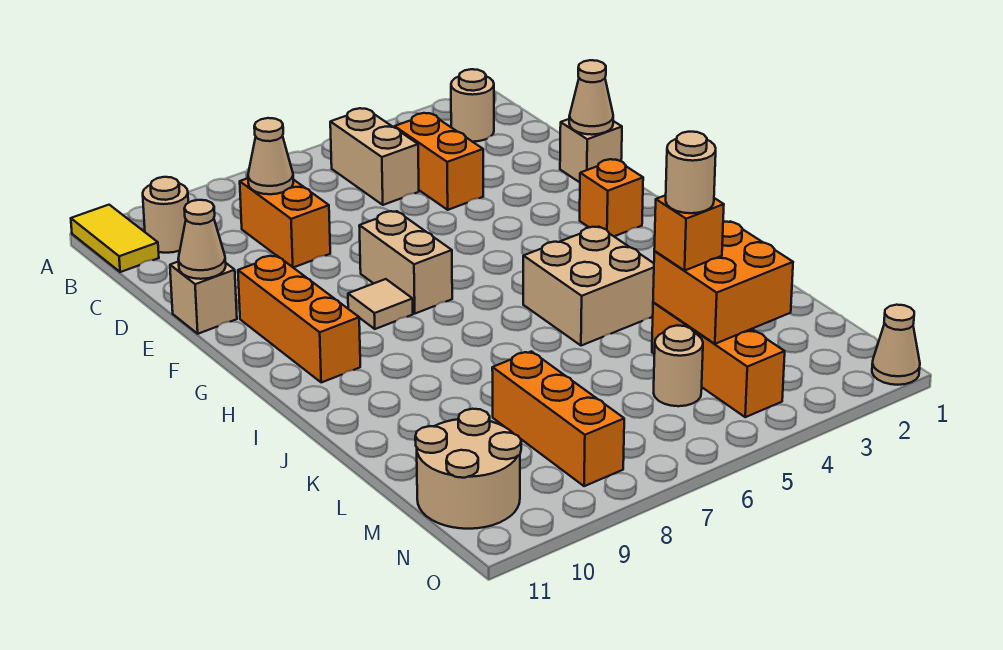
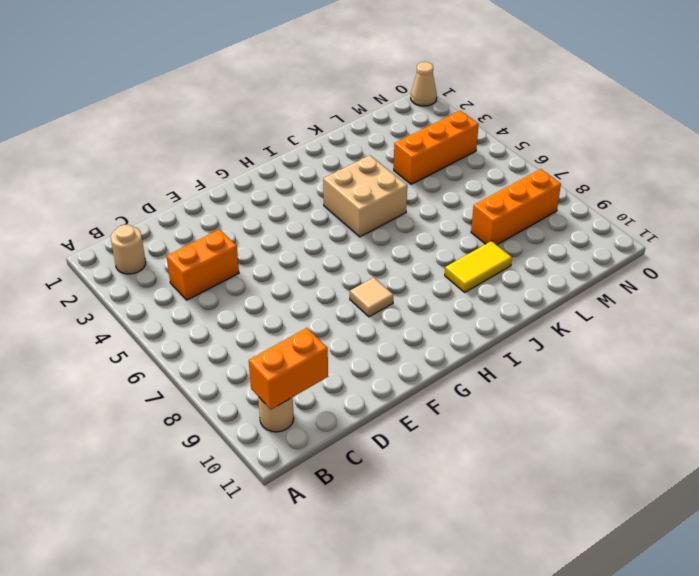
orange brick B10:C10 level 2 -> orange brick C8:D8 level 1
yellow tile J9:K9 level 1 -> yellow tile A11:B11 level 1
none -> tan brick B5:C5 level 1
none -> tan brick E1 level 1
none -> tan brick E11 level 1

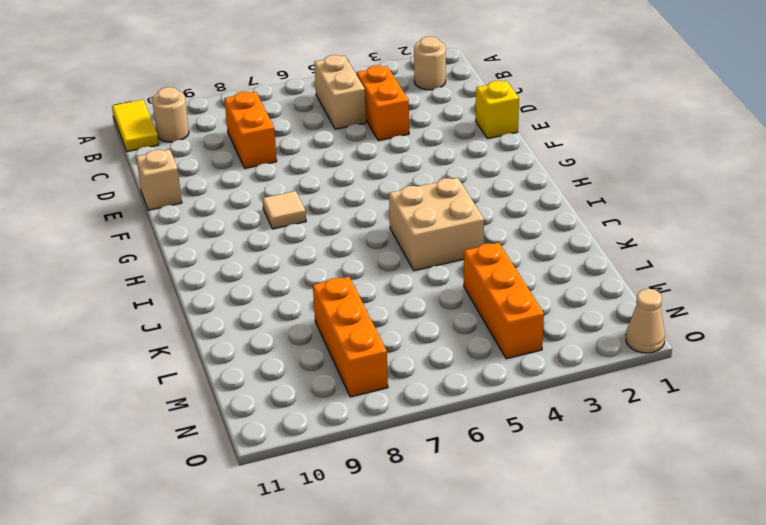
yellow brick E1 level 1 -> tan brick E1 level 1
none -> tan brick F7:G7 level 1
none -> orange brick F10:H10 level 1
none -> orange brick G2 level 1

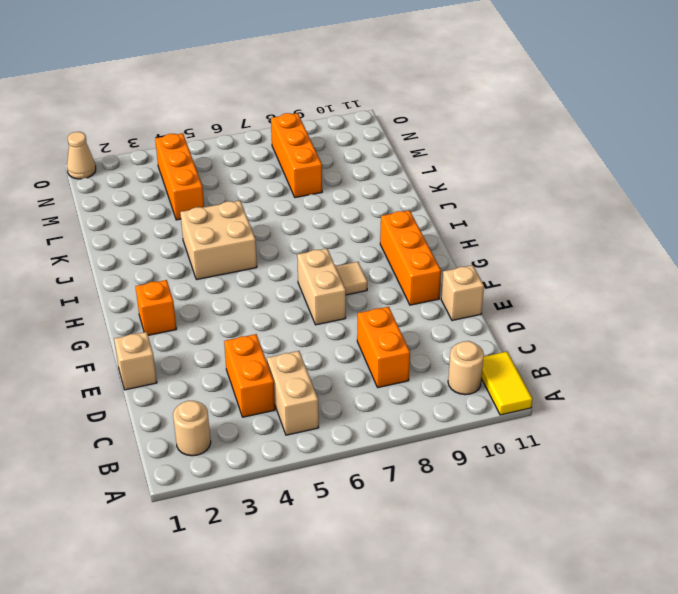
none -> tan round brick M5 level 1
none -> tan round brick M10:N11 level 1
none -> tan cone C8 level 2

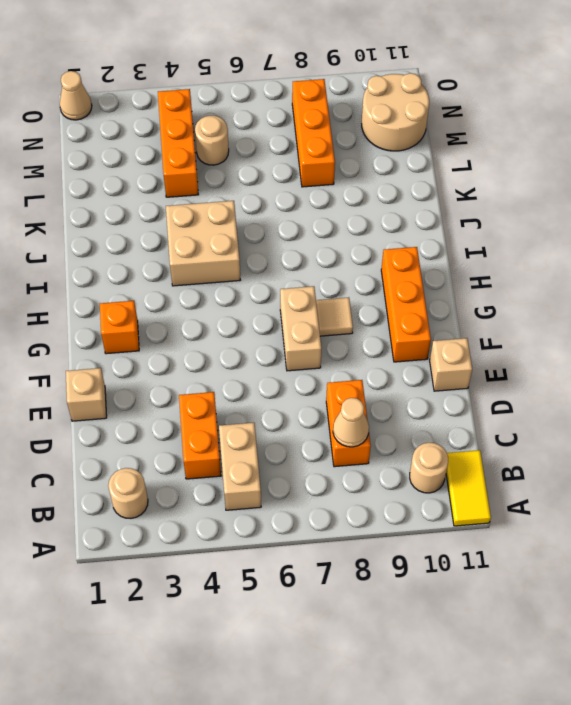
none -> tan cone E1 level 2
none -> tan cone E11 level 2
none -> orange brick L3:M4 level 2

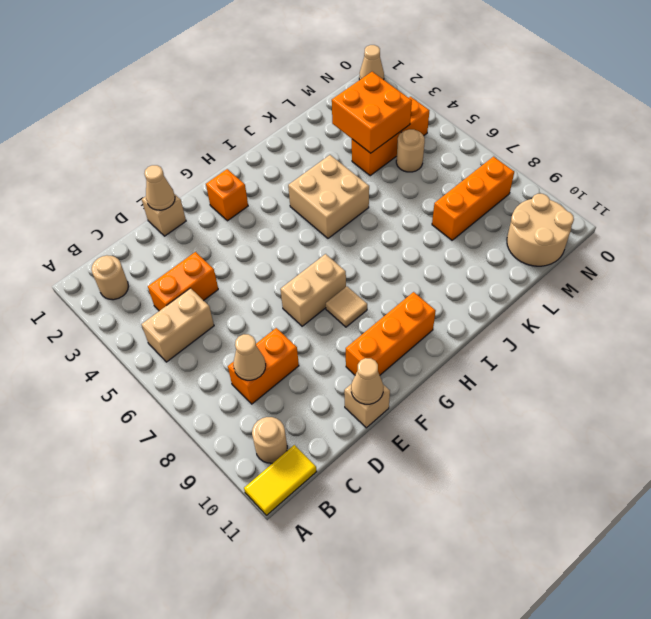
none -> orange brick L4 level 3
none -> tan round brick L4 level 4

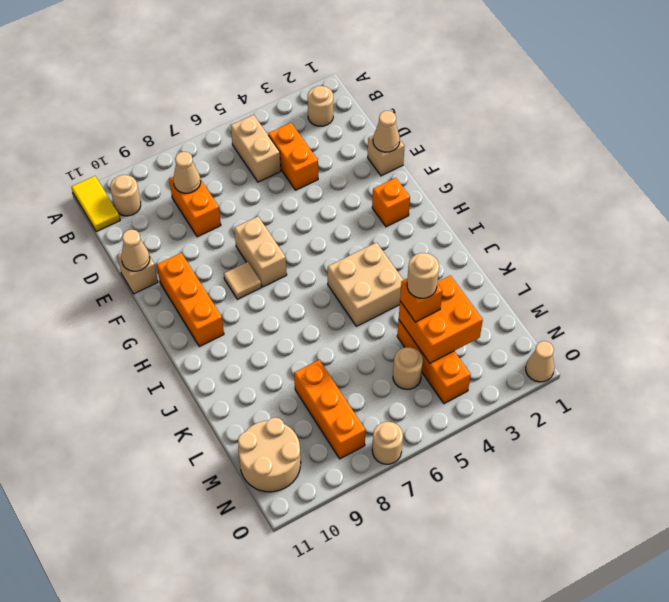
tan round brick O7 level 1 -> none

